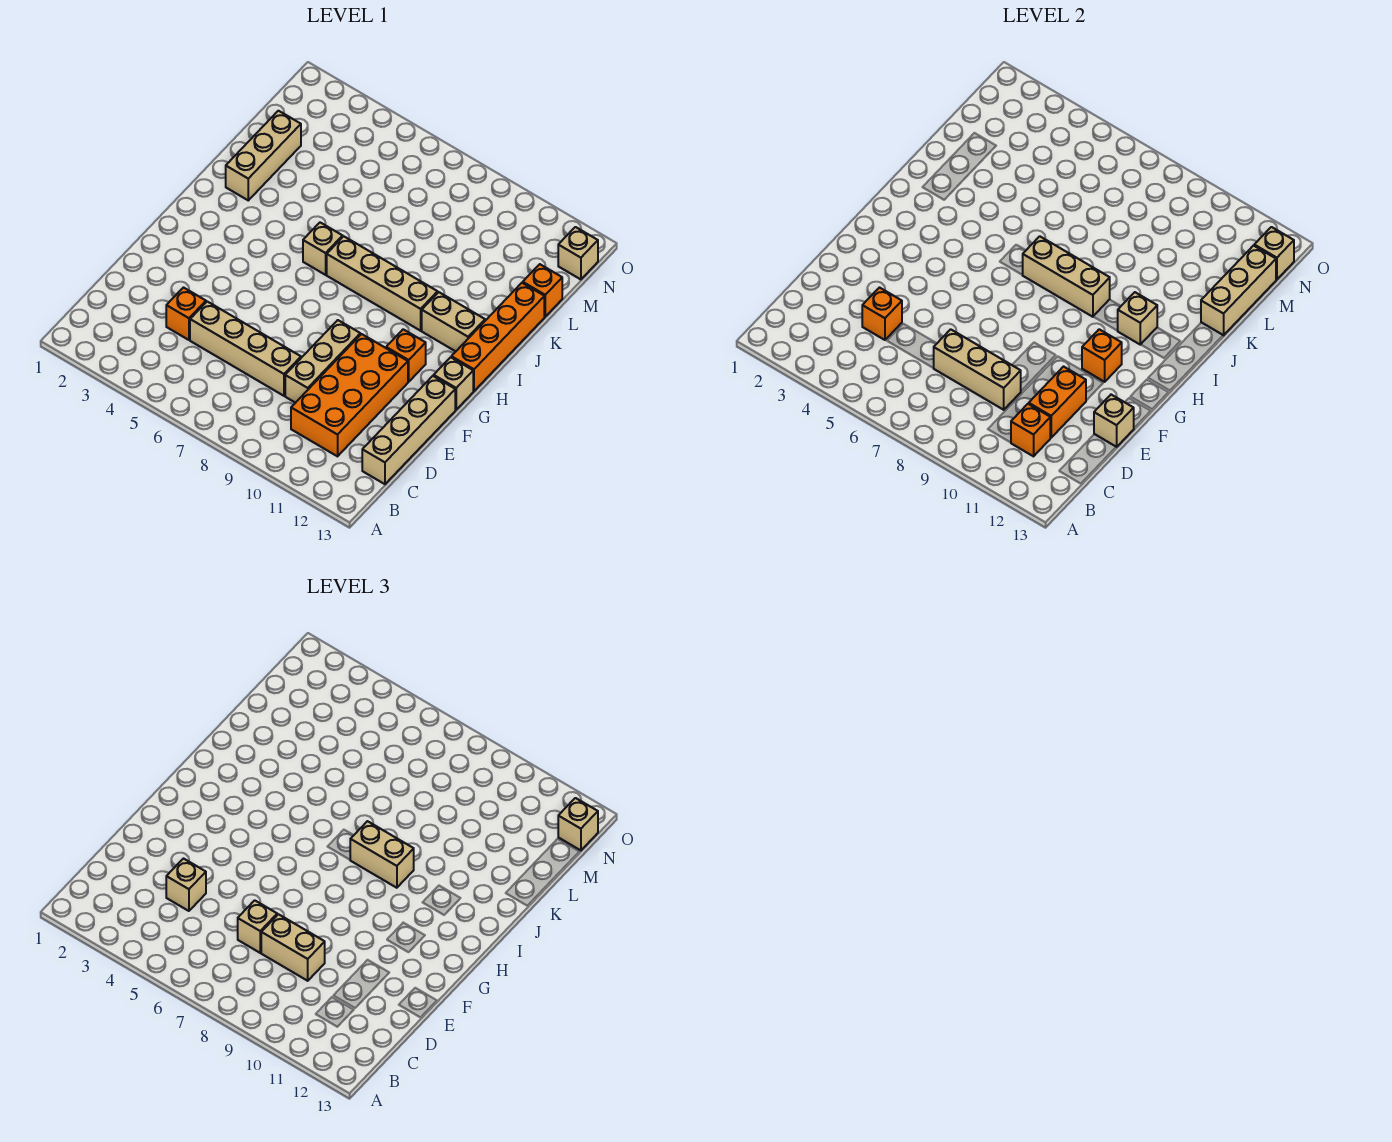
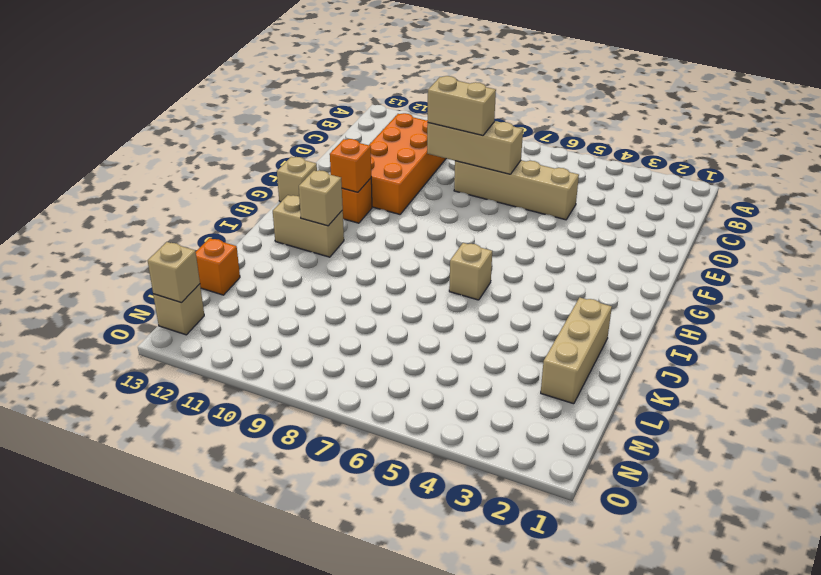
none -> tan brick C13:F13 level 1
none -> orange brick D4 level 1
none -> tan brick D9:F9 level 1

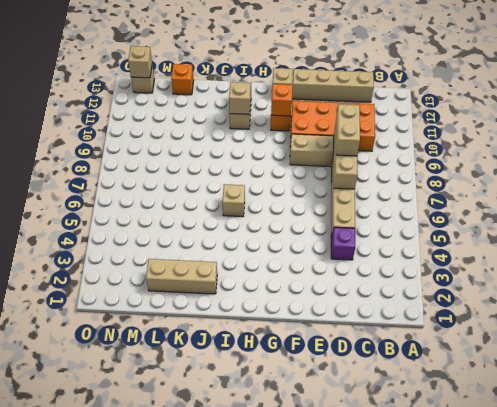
purple brick D4 level 1 -> orange brick D4 level 1
none -> orange brick H13:K13 level 1
none -> tan brick I7:I10 level 1
none -> orange brick C11 level 2

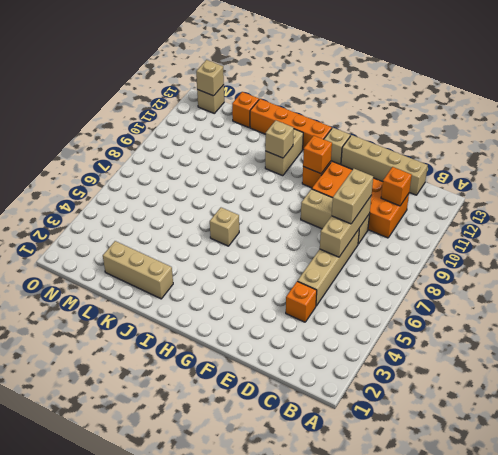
none -> tan brick I7:I10 level 1
none -> orange brick D4 level 2
none -> orange brick D11:E11 level 2

